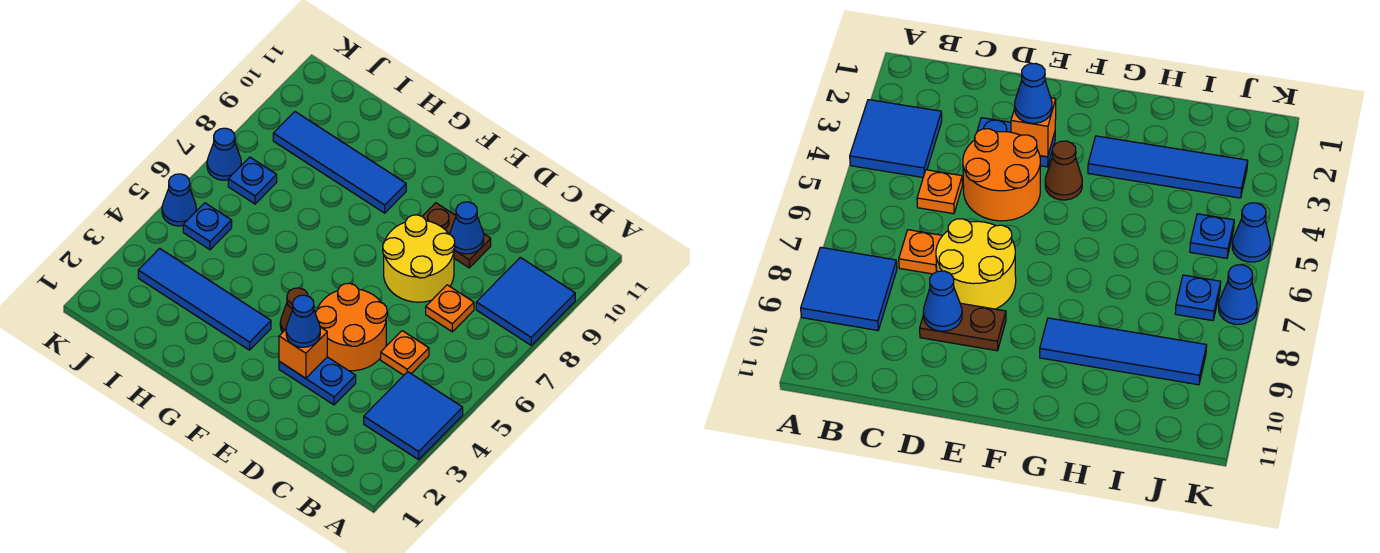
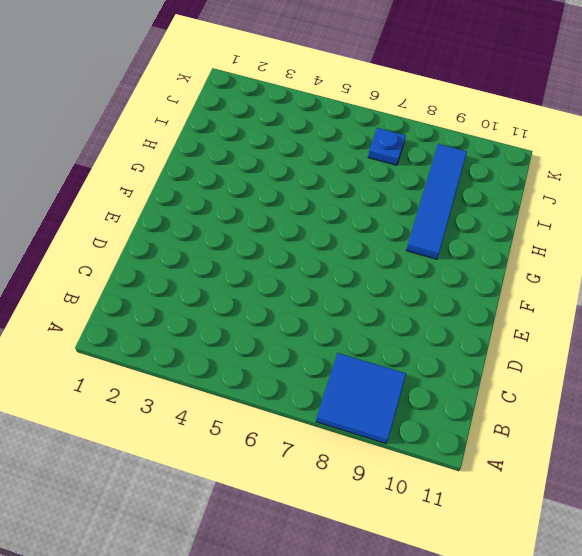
none -> blue tile A3:B4 level 1
none -> orange plate C5 level 1
none -> orange plate C7 level 1

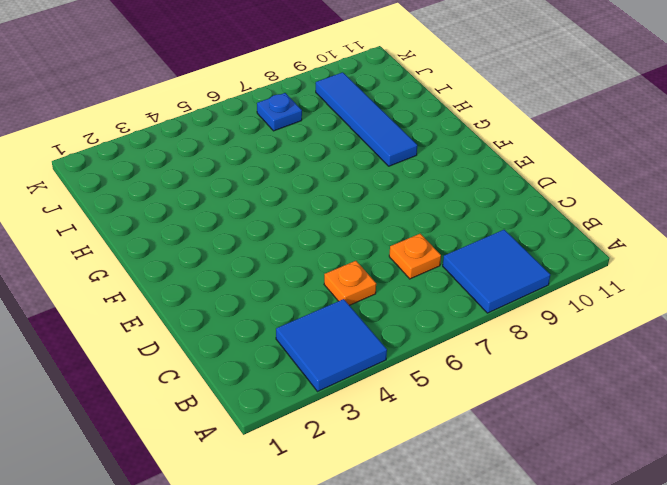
none -> blue plate D3:E3 level 1
none -> orange round brick D4:E5 level 1
none -> yellow round brick D7:E8 level 1

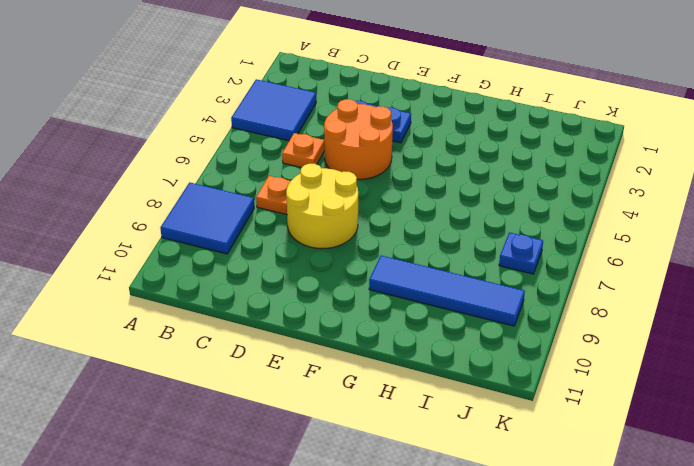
none -> brown plate D9:E9 level 1
none -> brown cone F4 level 1
none -> blue tile G3:J3 level 1

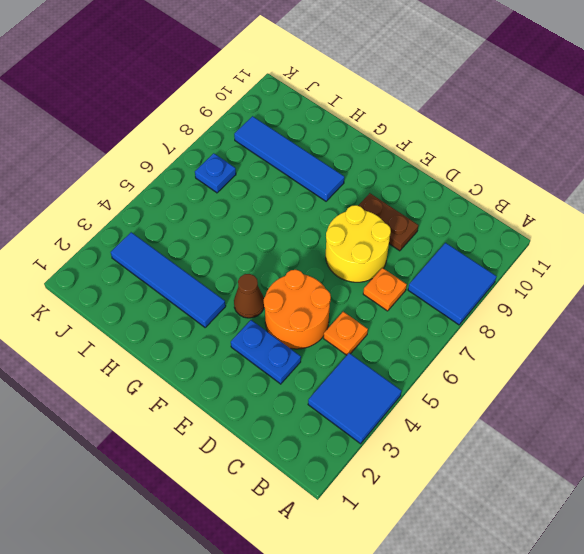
none -> blue plate J5 level 1
none -> blue cone K5 level 1
none -> blue cone K7 level 1

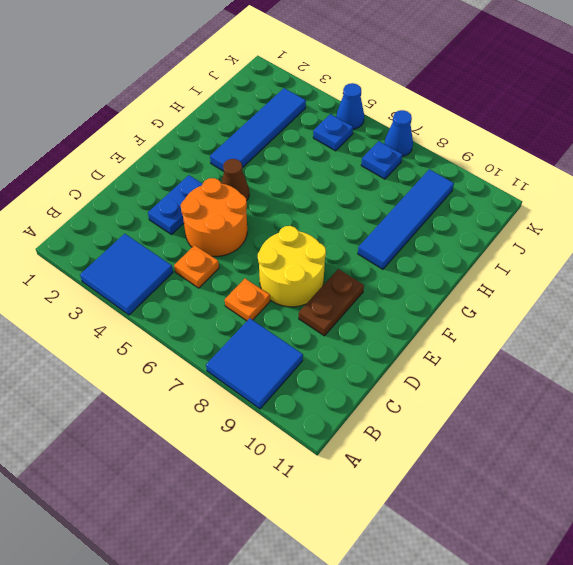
none -> blue cone D9 level 2
none -> orange brick E3 level 2
none -> blue cone E3 level 3

